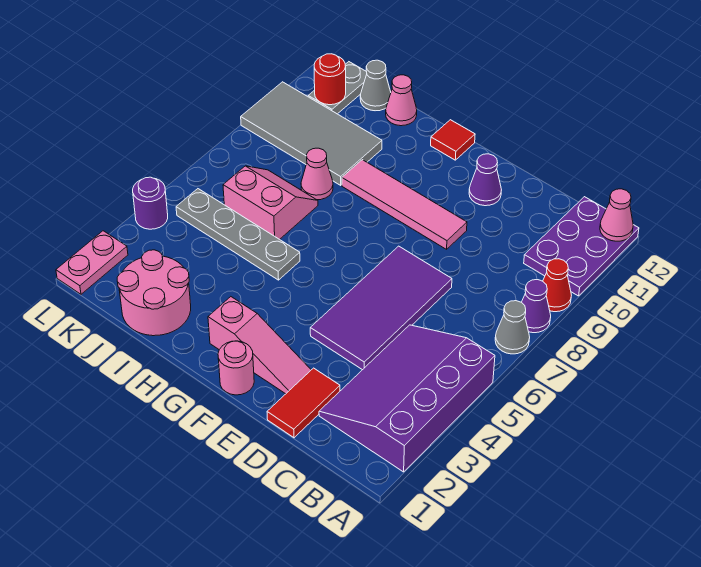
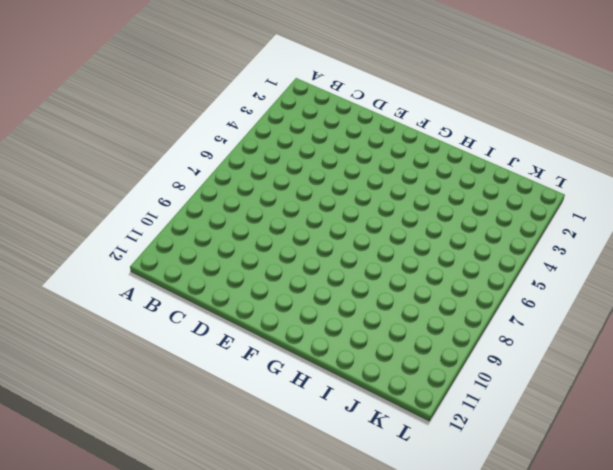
none -> purple slope A2:C5 level 1 top A
none -> grey cone A7 level 1
none -> purple cone A8 level 1

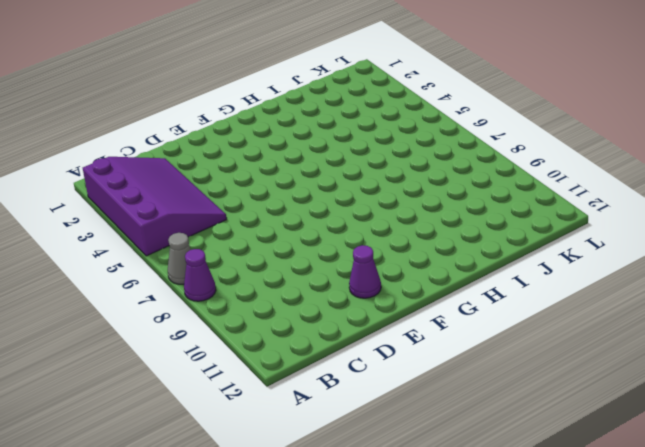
none -> red cone A9 level 1
none -> purple plate A10:B12 level 1
none -> red tile D1:D2 level 1

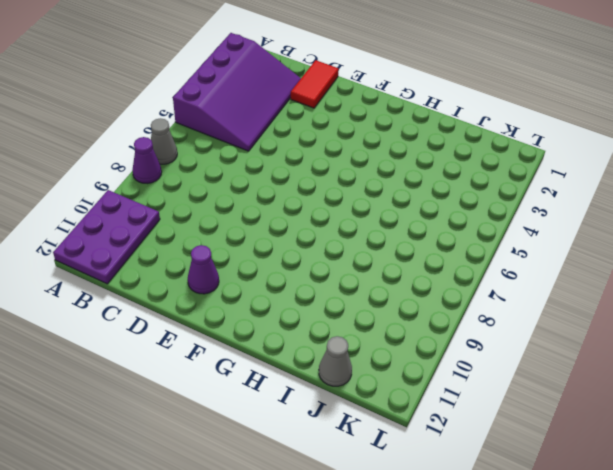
none -> red cone A9 level 1
none -> purple tile D4:E7 level 1
none -> pink slope E2:G2 level 1 top G

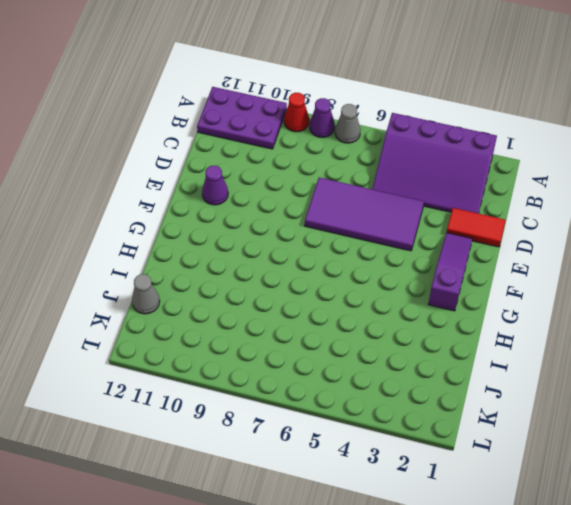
purple slope E2:G2 level 1 top G -> pink slope E2:G2 level 1 top G
none -> pink tile E9:H9 level 1
none -> pink round brick F1 level 1
none -> red tile G12 level 1

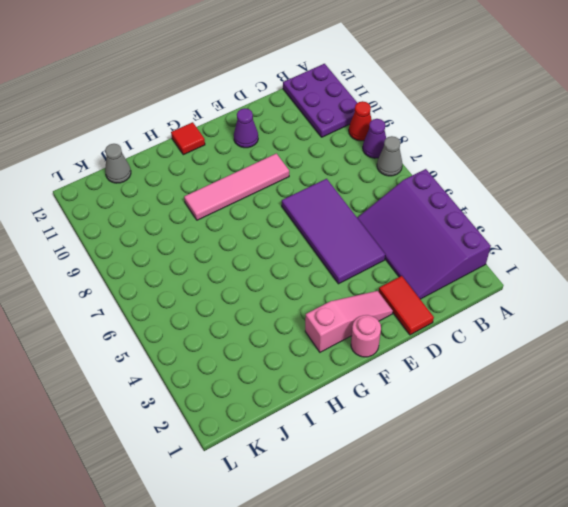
none -> grey plate H5:K5 level 1
none -> pink round brick I1:J2 level 1
none -> pink slope I6:J7 level 1 top 6

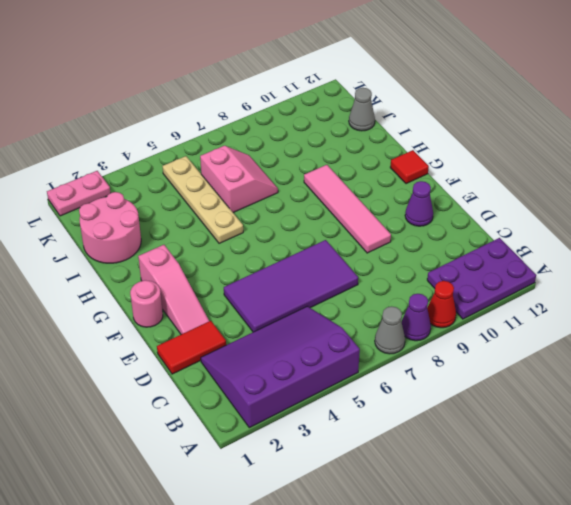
tan plate H5:K5 level 1 -> grey plate H5:K5 level 1
none -> pink cone I8 level 1
none -> grey tile I9:L10 level 1
none -> pink cone I12 level 1

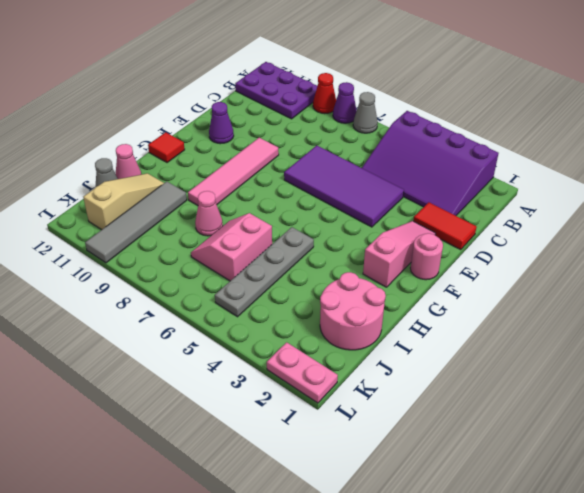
grey tile I10:L10 level 1 -> grey tile I9:L10 level 1
tan slope I11:K11 level 1 top K -> grey plate K11:K12 level 1
none -> purple round brick L4 level 1
none -> pink cone A12 level 2
none -> red round brick K11 level 2

